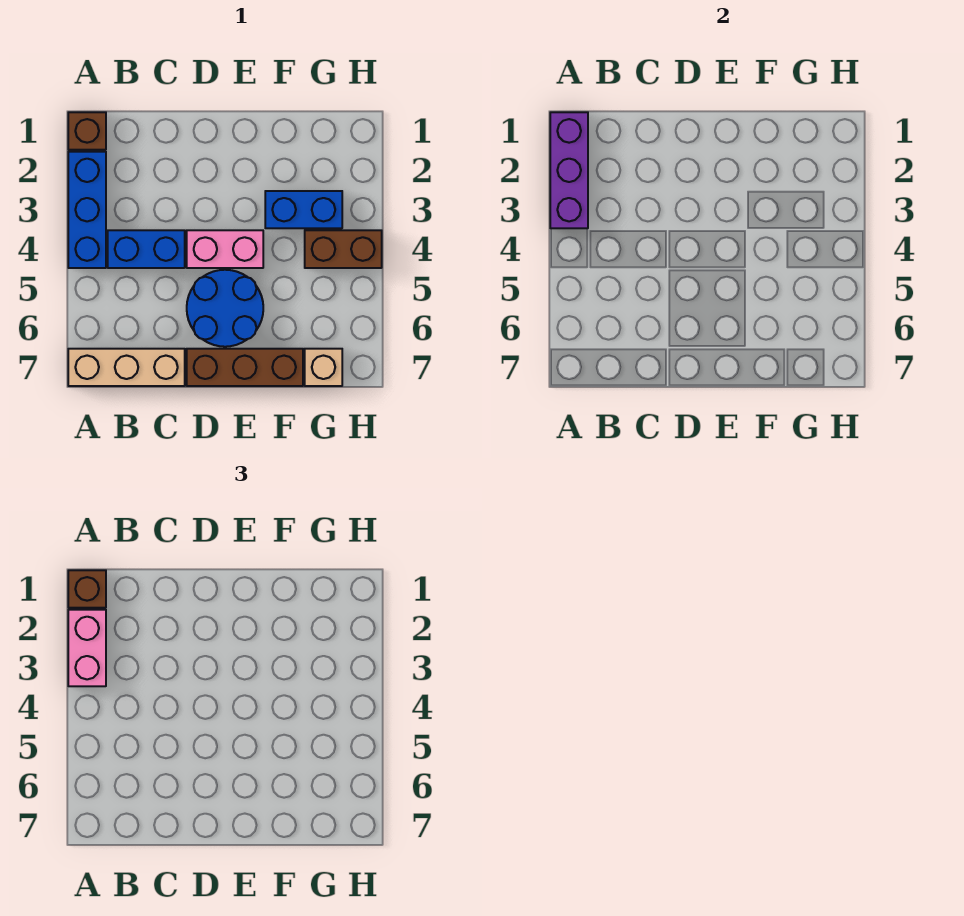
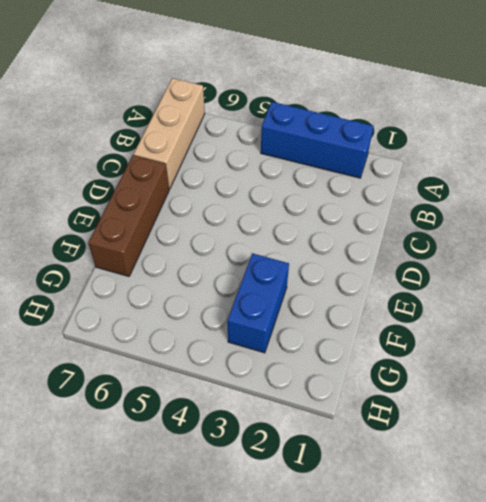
none -> brown brick A1 level 1
none -> blue brick B4:C4 level 1
none -> pink brick D4:E4 level 1

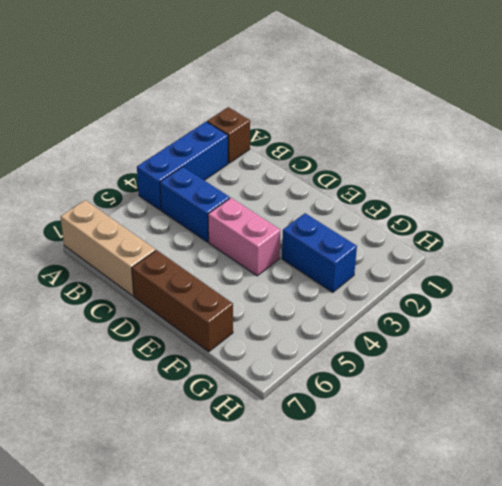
none -> blue round brick D5:E6 level 1
none -> brown brick G4:H4 level 1
none -> tan brick G7 level 1

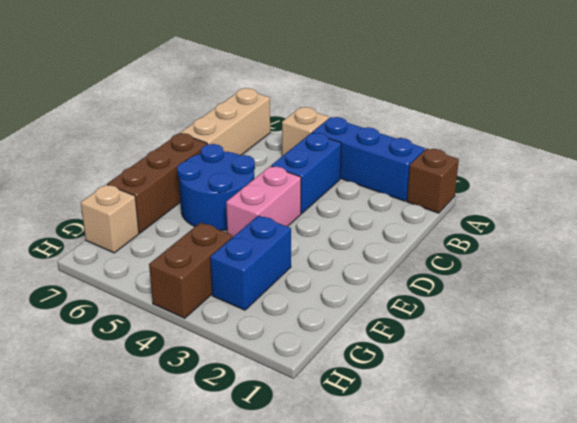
tan brick A5 level 1 -> none
none -> purple brick A1:A3 level 2
none -> brown brick A1 level 3
none -> pink brick A2:A3 level 3

